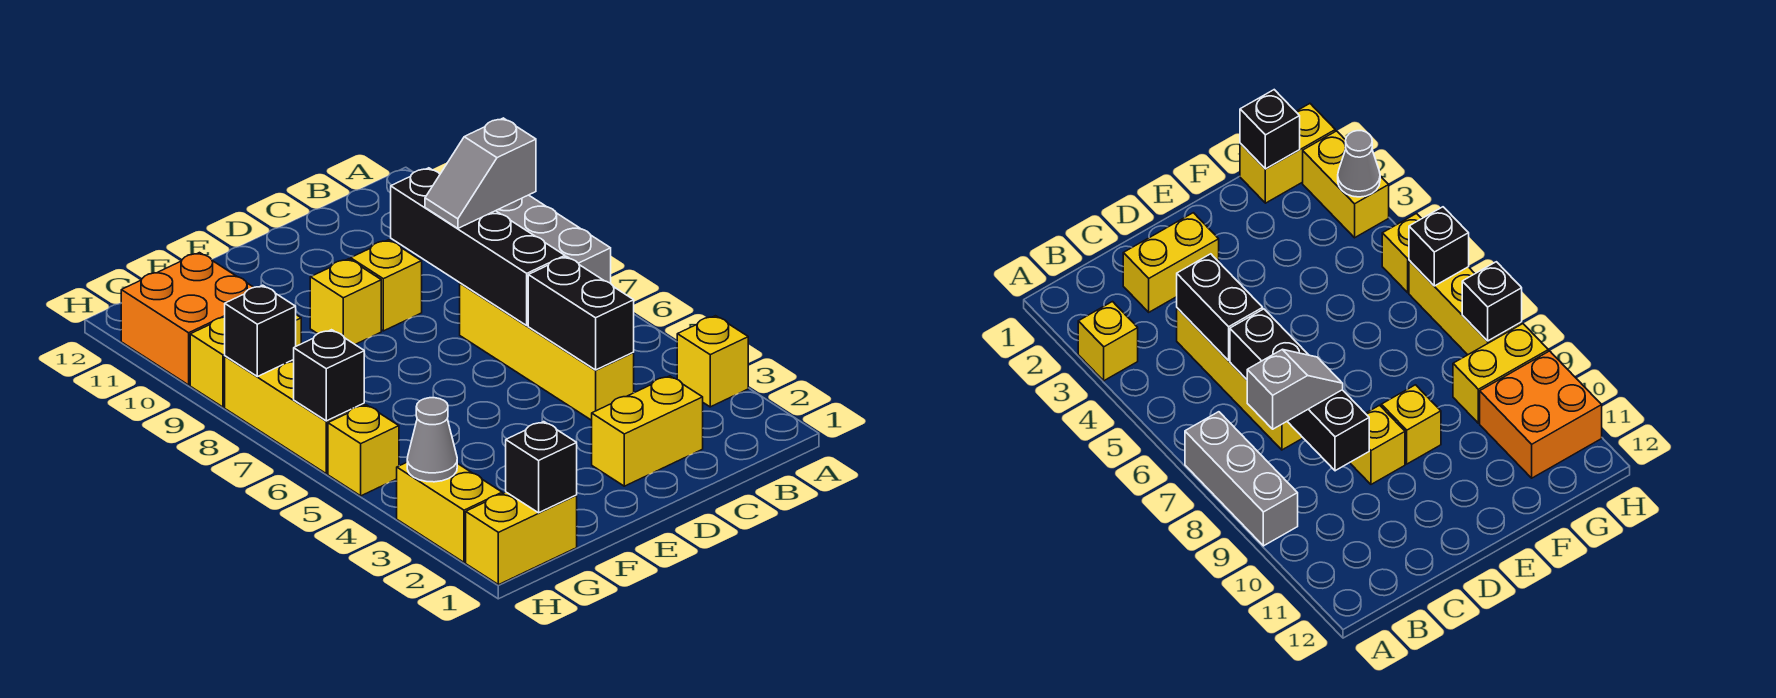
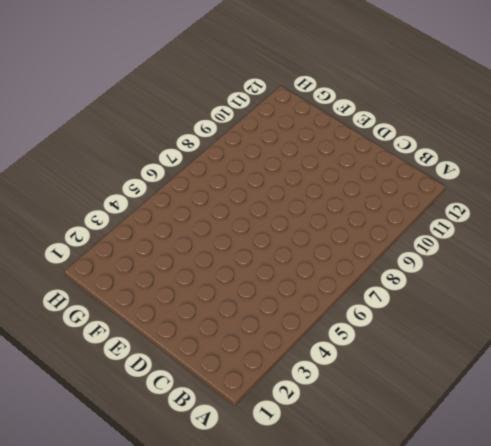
none -> yellow brick A3 level 1
none -> grey brick A7:A9 level 1
none -> yellow brick C2:D2 level 1

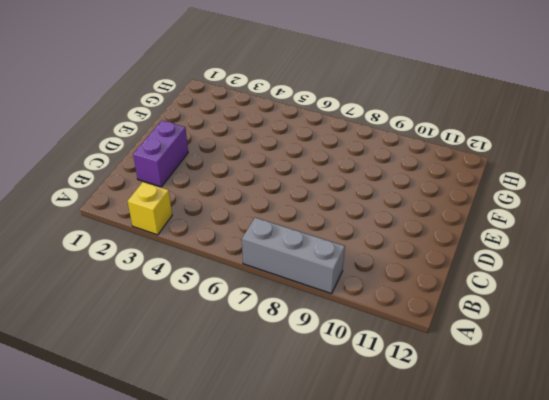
purple brick C2:D2 level 1 -> yellow brick C2:D2 level 1
none -> yellow brick C4:C7 level 1
none -> yellow brick D9 level 1
none -> yellow brick E9 level 1

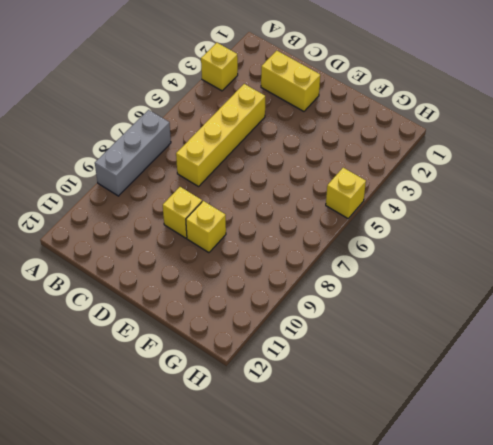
none -> yellow brick G1:H1 level 1
none -> yellow brick G9:H9 level 1
none -> orange brick G10:H11 level 1

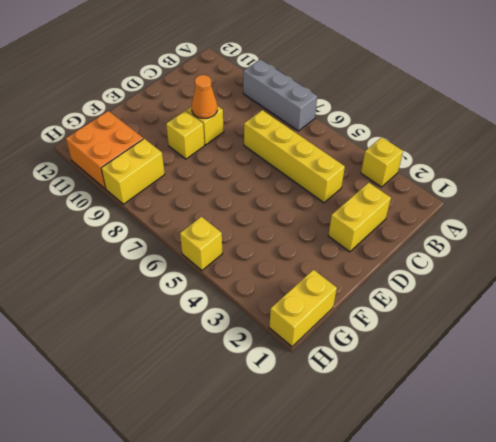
orange cone D9 level 2 -> none
none -> yellow brick H2:H3 level 1
none -> yellow brick H6:H8 level 1
none -> black brick C4:C5 level 2

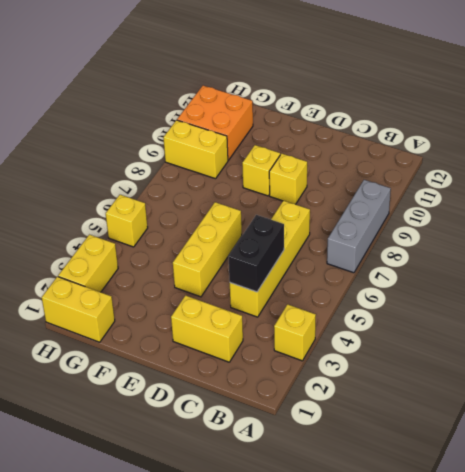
yellow brick E4:E6 level 1 -> yellow brick H6:H8 level 1
none -> black brick C6:C9 level 2
none -> black brick G1 level 2
none -> grey cone H3 level 2

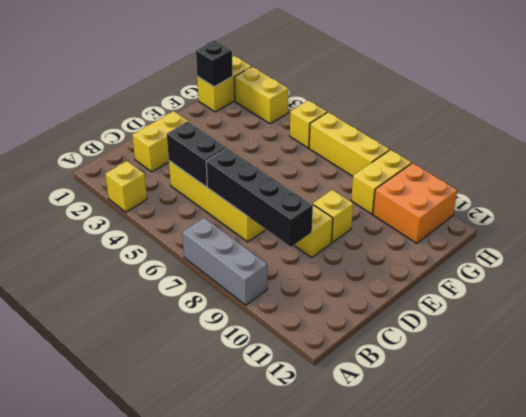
none -> grey cone H3 level 2
none -> black brick H6 level 2
none -> black brick H8 level 2

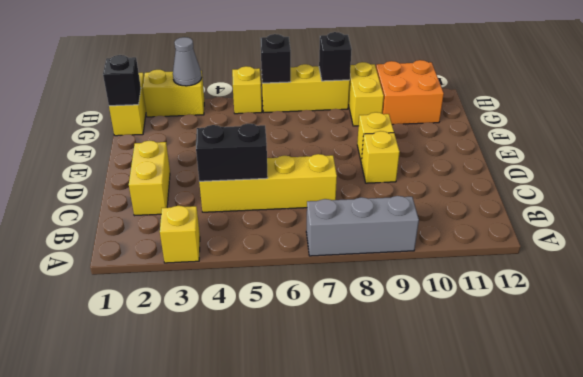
none -> black brick C6:C9 level 2
none -> grey slope B8:C8 level 3 top B

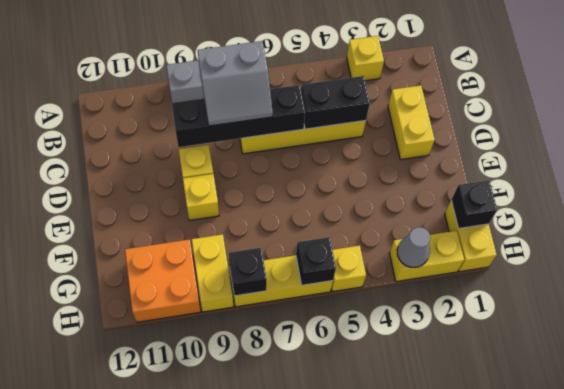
grey slope B7:C8 level 3 top B -> grey slope B8:C8 level 3 top B

